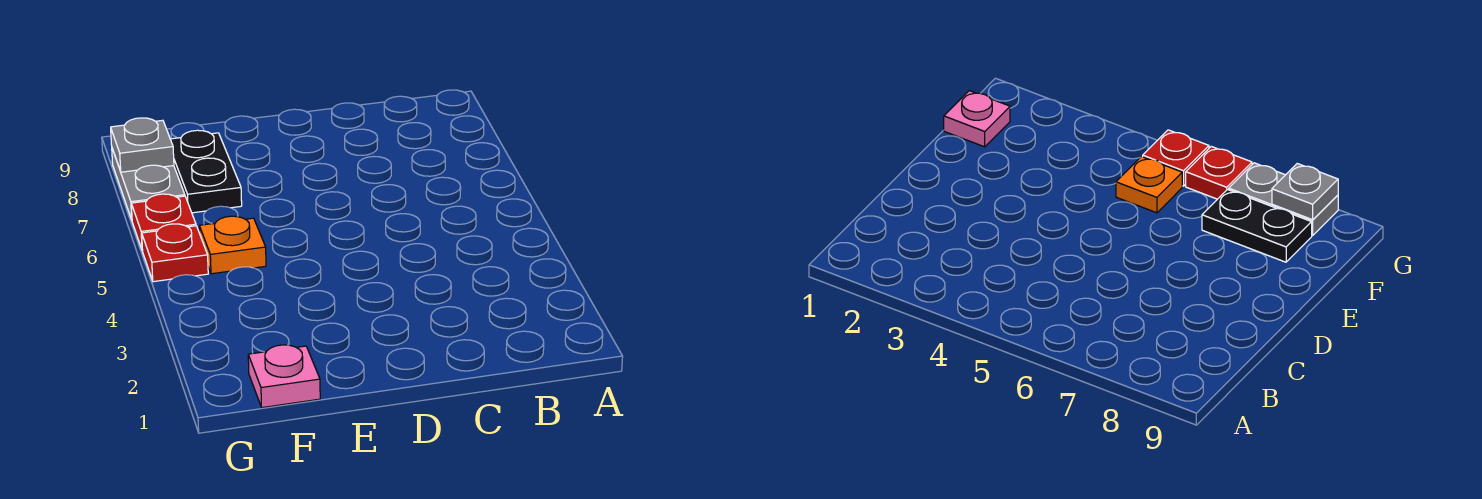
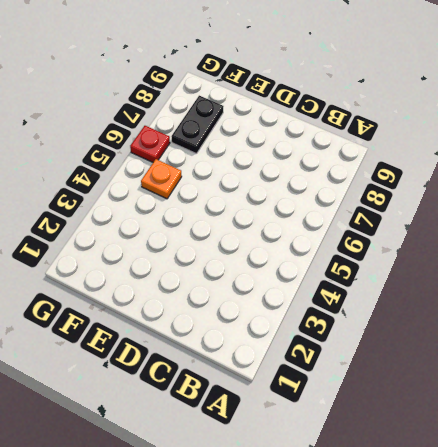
none -> pink plate F1 level 1
none -> red plate G5 level 1

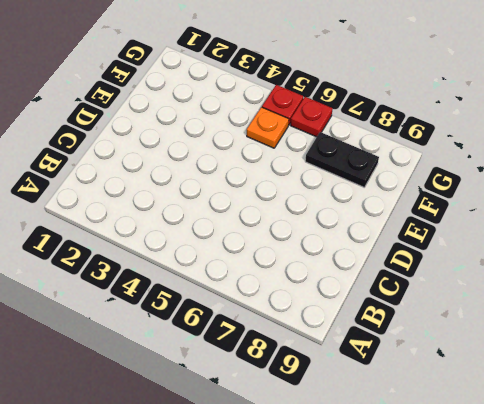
none -> pink plate F1 level 1
none -> grey plate G7:G8 level 1

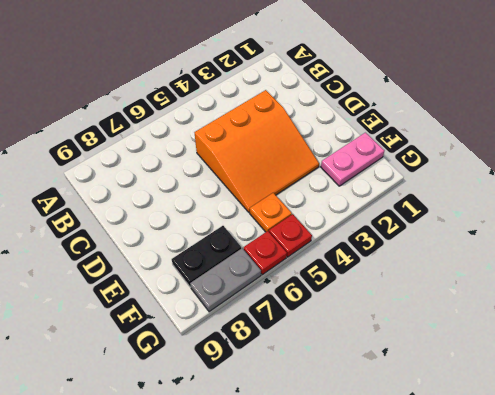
orange slope C3:E5 level 1 top C -> none
pink plate F1:F2 level 1 -> pink plate F1 level 1
none -> grey plate G8 level 2

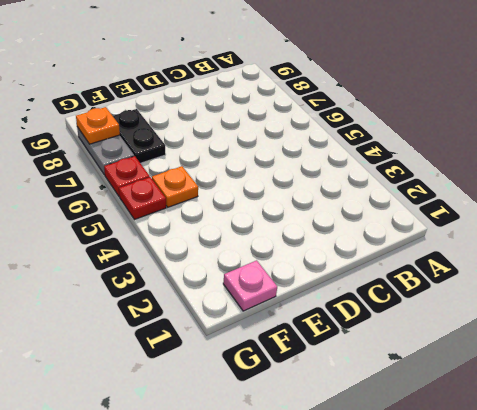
orange plate G8 level 2 -> grey plate G8 level 2

